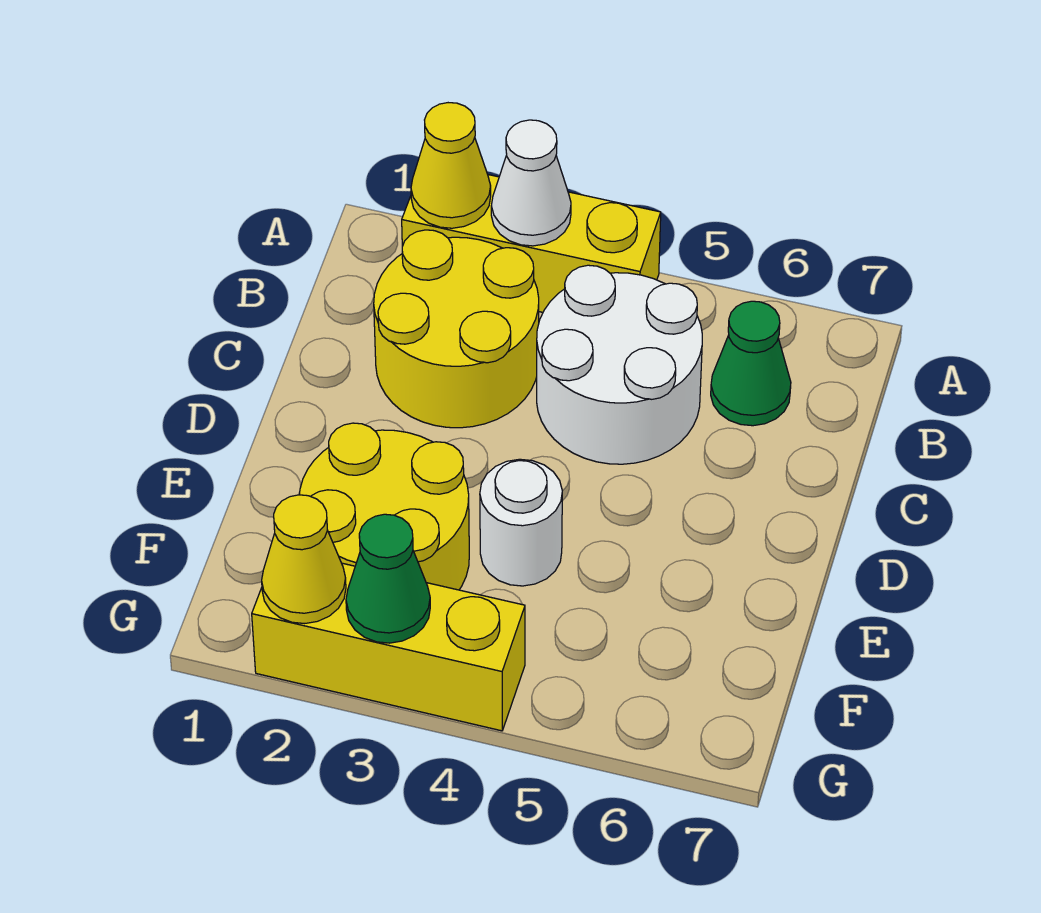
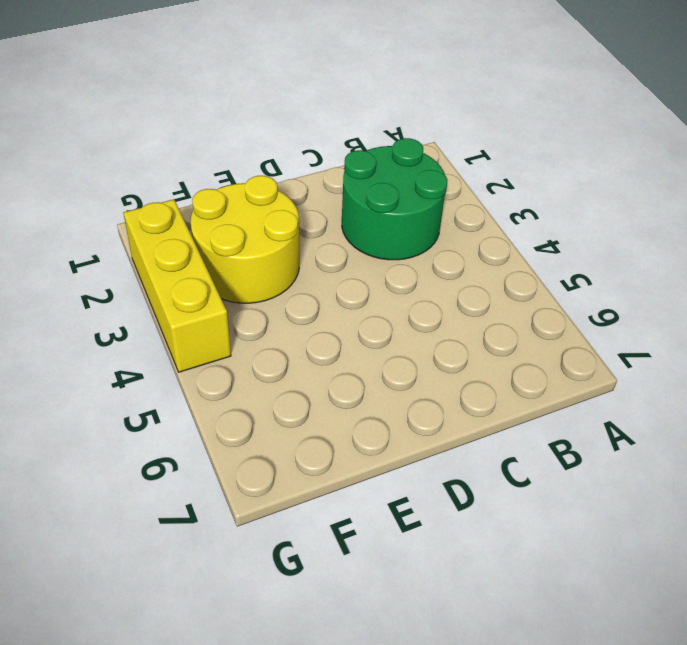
green round brick B2:C3 level 1 -> yellow round brick B2:C3 level 1
none -> yellow brick A2:A4 level 1
none -> white round brick B4:C5 level 1

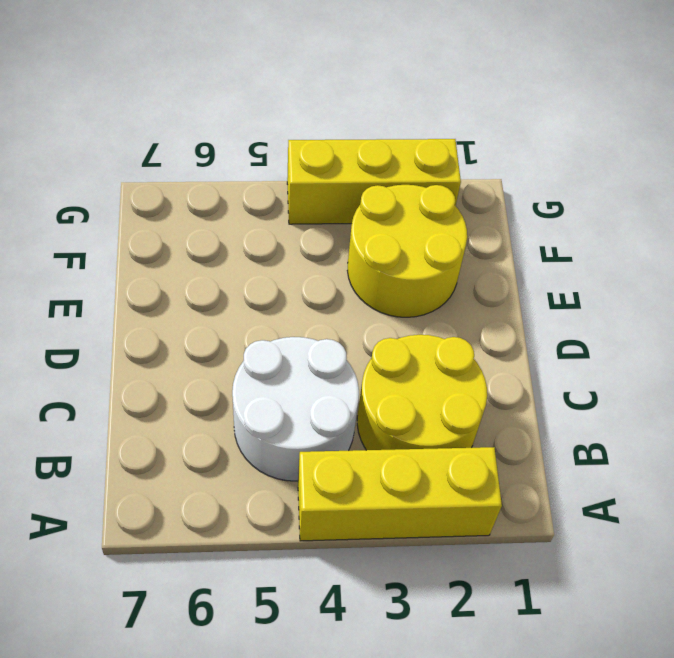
none -> green cone B6 level 1
none -> white round brick E4 level 1

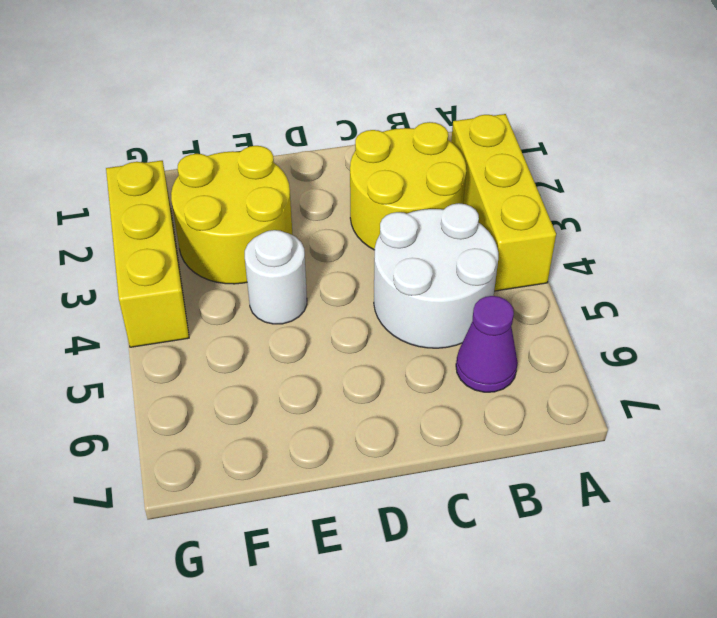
purple cone B6 level 1 -> green cone B6 level 1
none -> yellow cone A2 level 2
none -> white cone A3 level 2

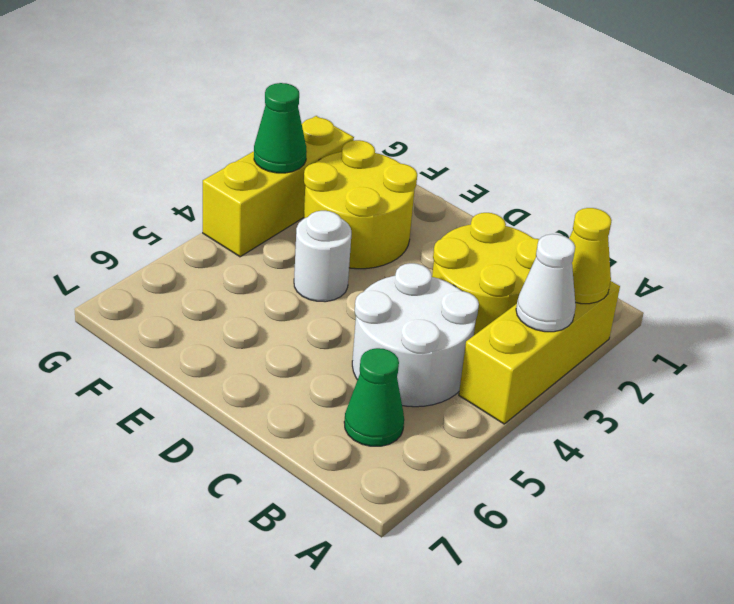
none -> yellow cone G2 level 2

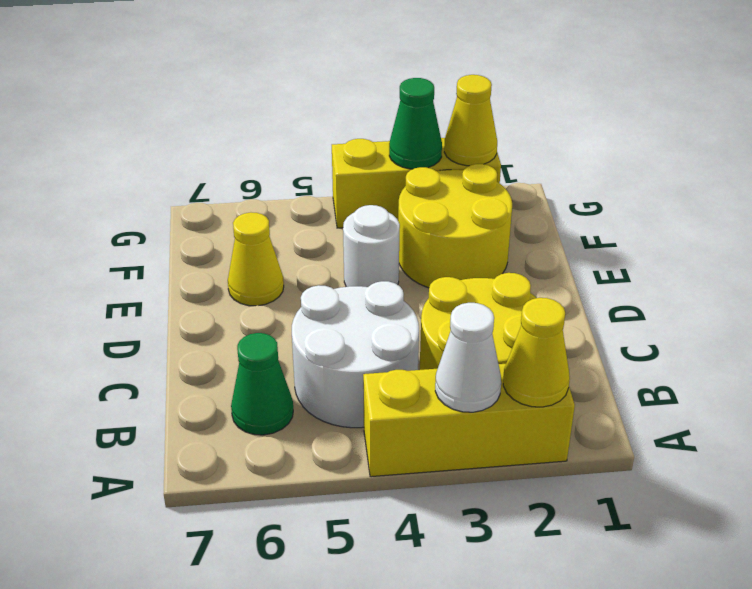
yellow cone E6 level 1 -> none

